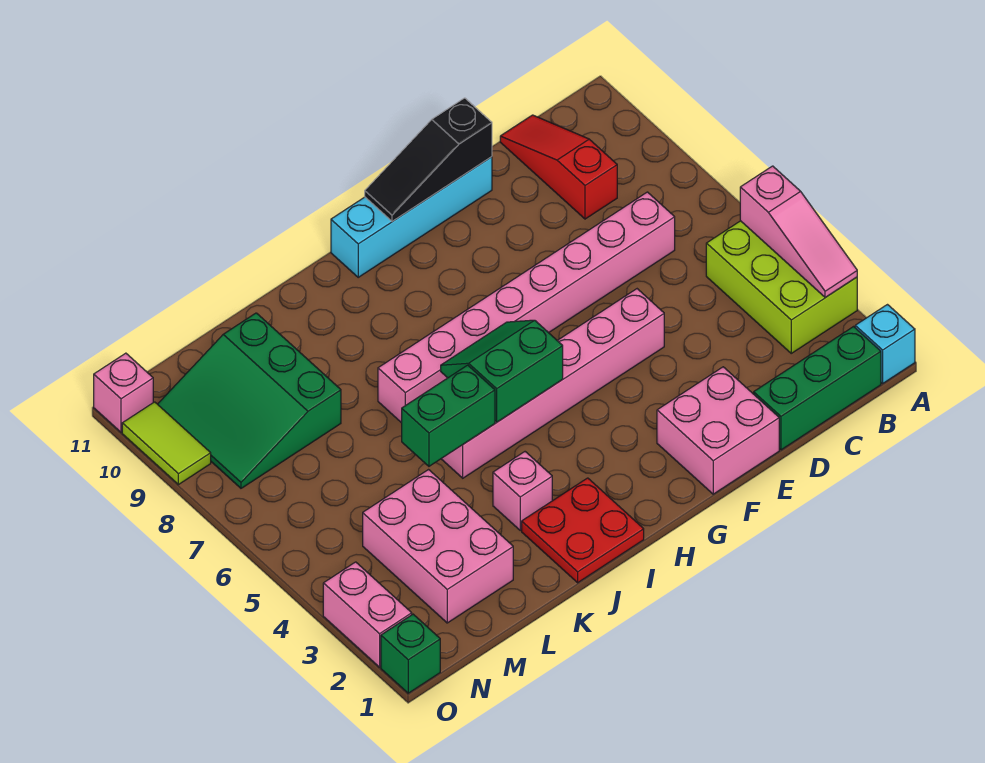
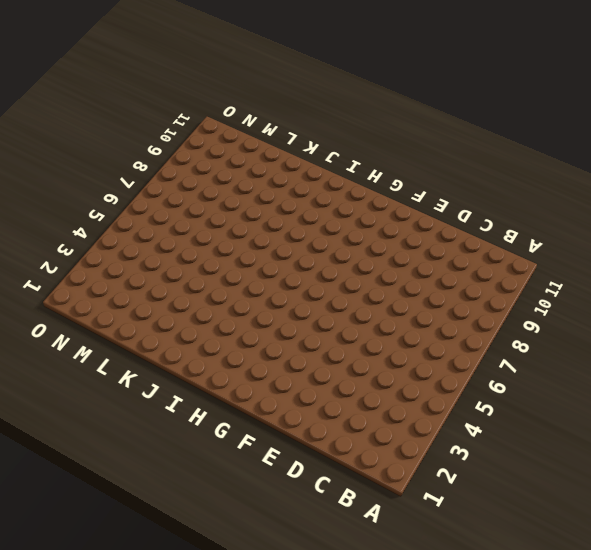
none -> cyan brick A1 level 1
none -> lime brick A3:B5 level 1
none -> green brick B1:D1 level 1

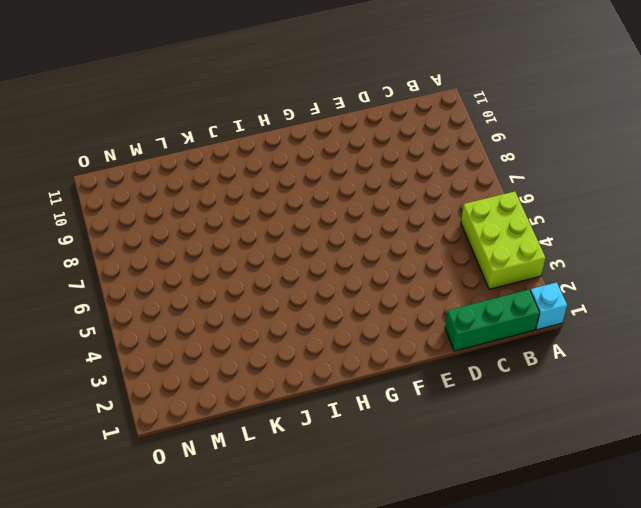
none -> pink brick C7:J7 level 1
none -> red slope C9:C11 level 1 top 9
none -> pink brick E1:F2 level 1

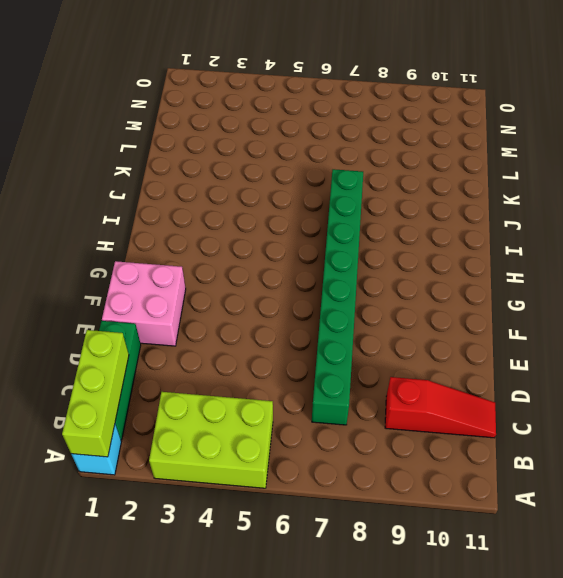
lime brick A1:C1 level 2 -> none
green brick C7:J7 level 1 -> pink brick C7:J7 level 1
none -> pink brick E5:J5 level 1
none -> cyan brick E11:H11 level 1
none -> red plate I1:J2 level 1

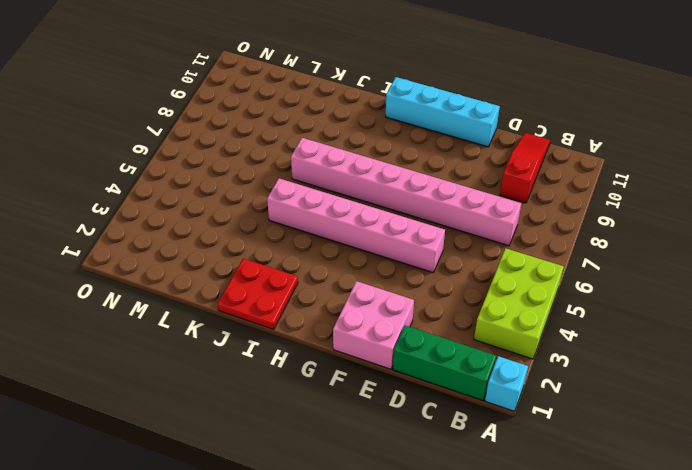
none -> pink brick J3 level 1
none -> pink brick L2:M4 level 1
none -> green slope L8:N10 level 1 top L

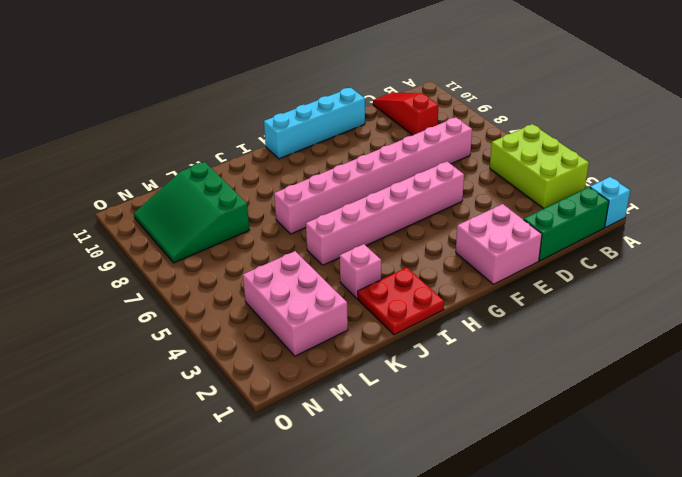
none -> green brick O1 level 1
none -> pink brick O2:O3 level 1
none -> lime tile O9:O10 level 1

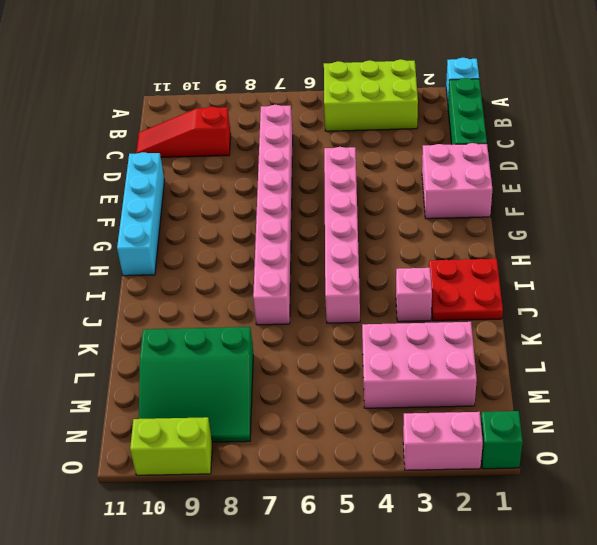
lime brick O9:O10 level 1 -> lime tile O9:O10 level 1
none -> pink brick O11 level 1
none -> pink slope A3:A5 level 2 top 5
none -> black slope E11:G11 level 2 top E

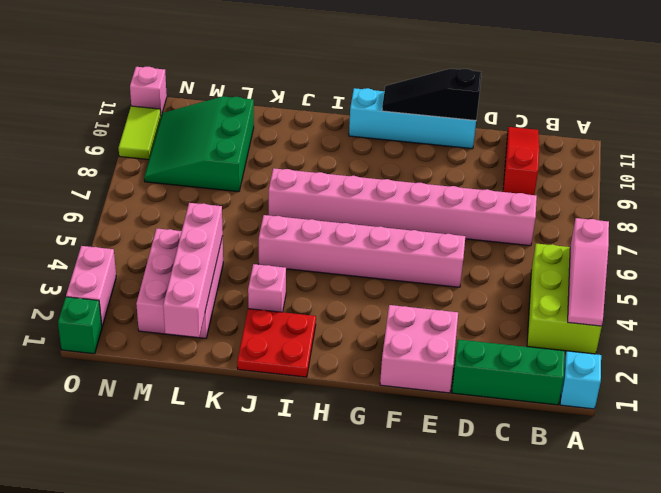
pink brick L1:L4 level 2 -> none
none -> green slope H5:I6 level 2 top 5
none -> green brick J5:K5 level 2

